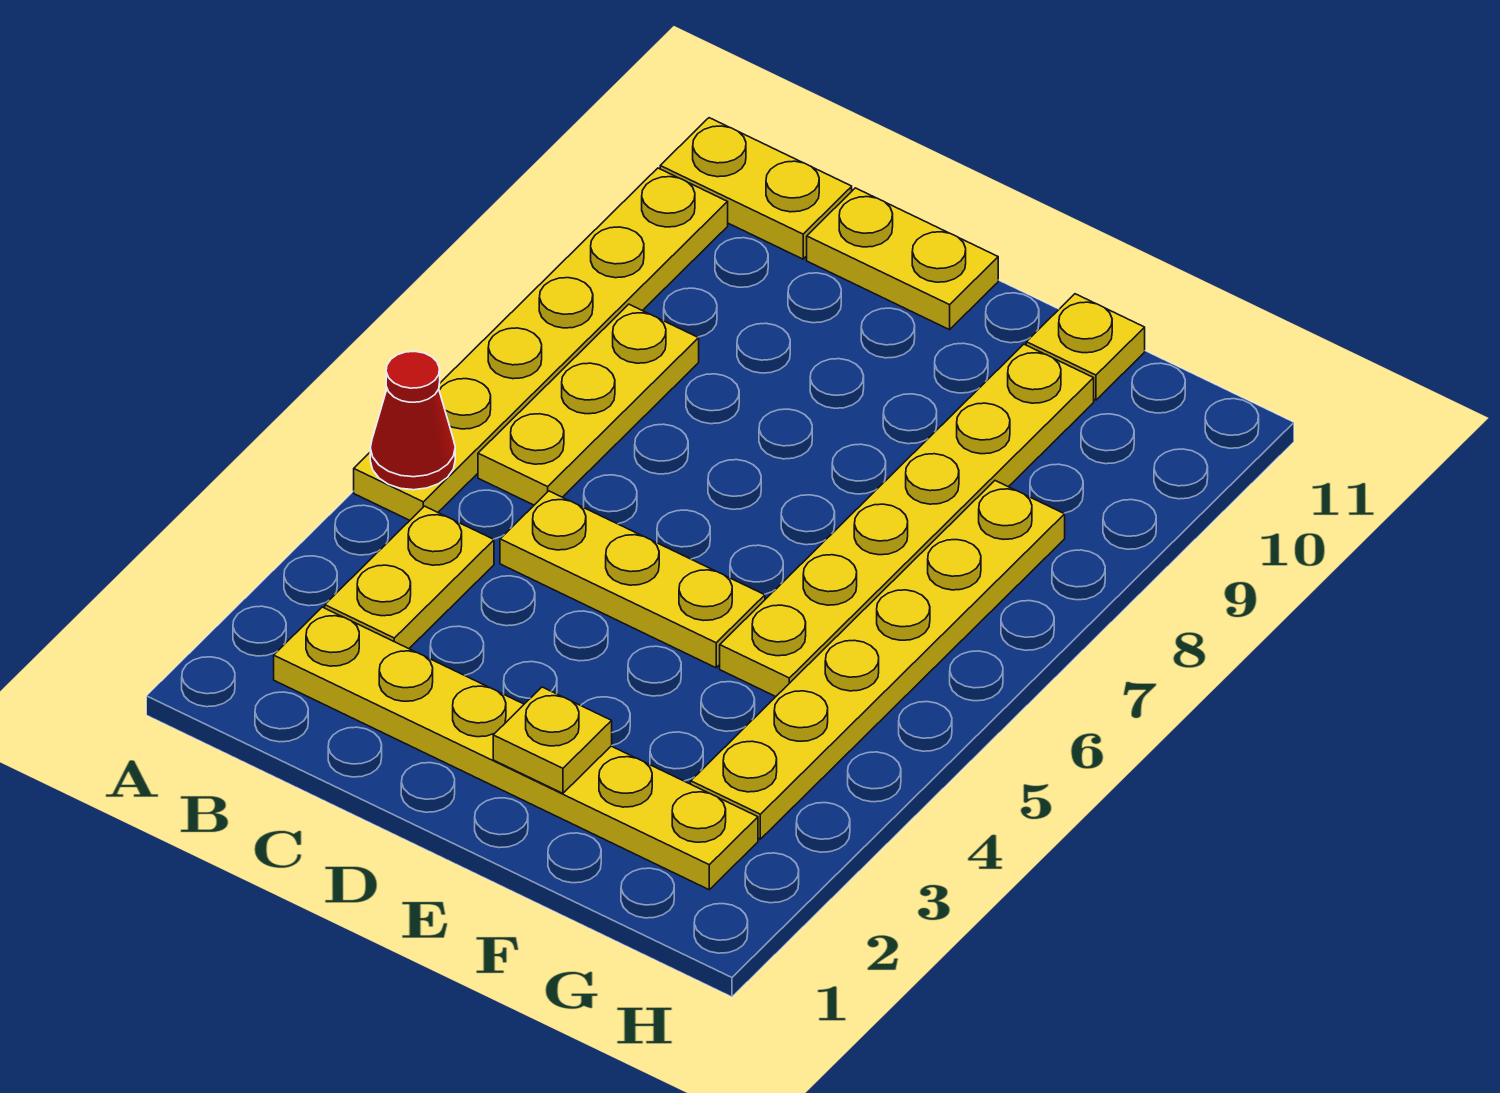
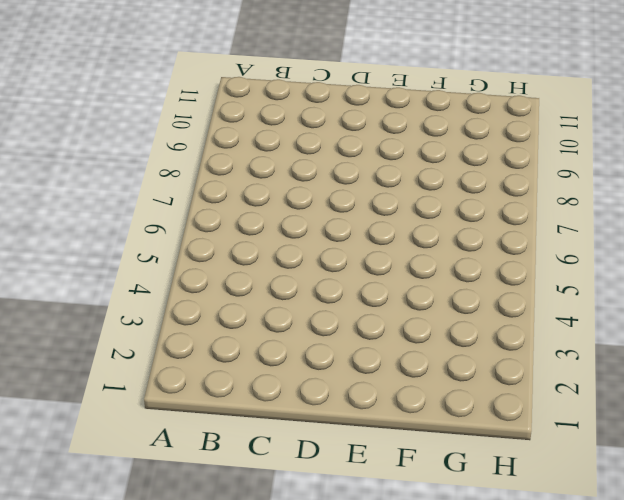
none -> yellow plate A5:A10 level 1
none -> yellow plate A11:B11 level 1
none -> yellow plate B2:G2 level 1

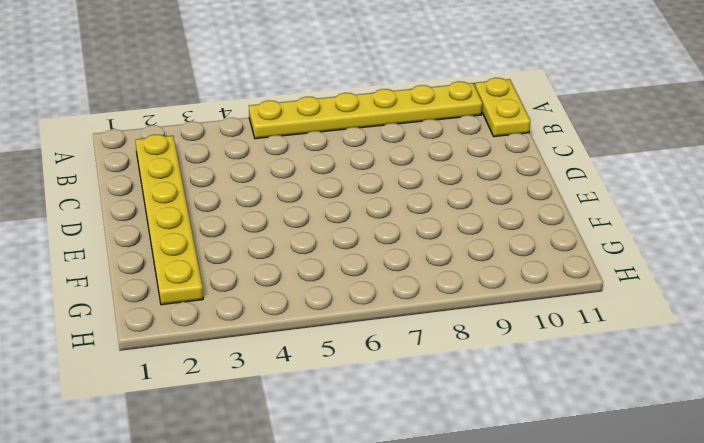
none -> yellow plate B3:B4 level 1
none -> yellow plate B6:B8 level 1
none -> yellow plate C5:E5 level 1

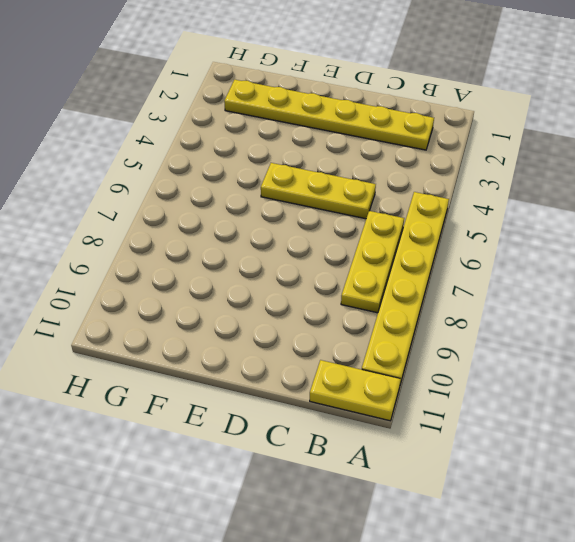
none -> yellow plate B3:B4 level 1
none -> yellow plate C11:D11 level 1
none -> yellow plate F5:F10 level 1

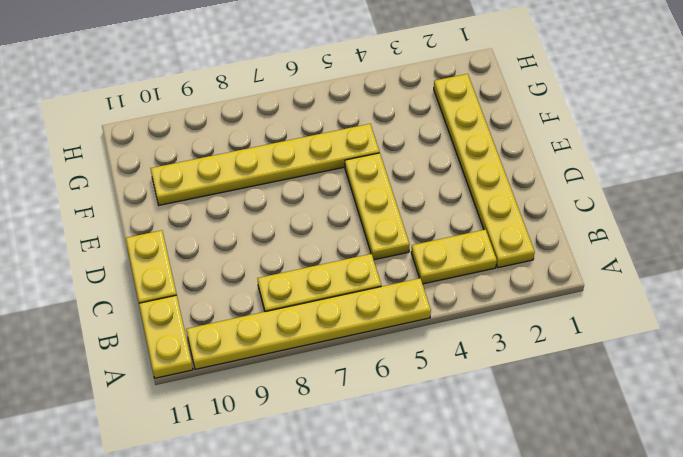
none -> yellow plate F11 level 1
none -> yellow plate G3:G8 level 1
none -> red cone A5 level 2

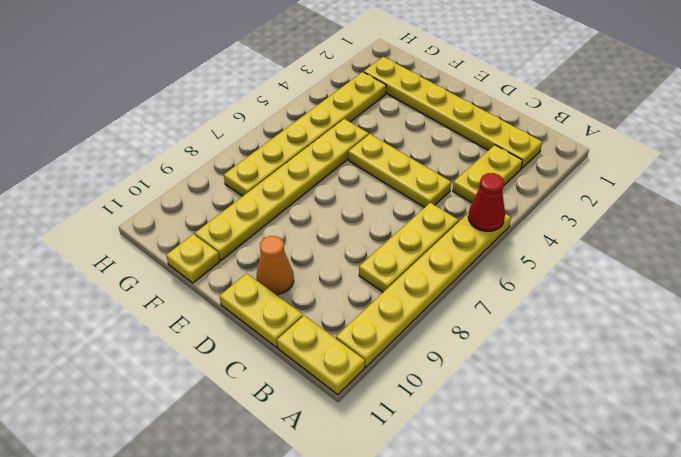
orange cone D10 level 1 -> none
none -> yellow plate E2 level 2

